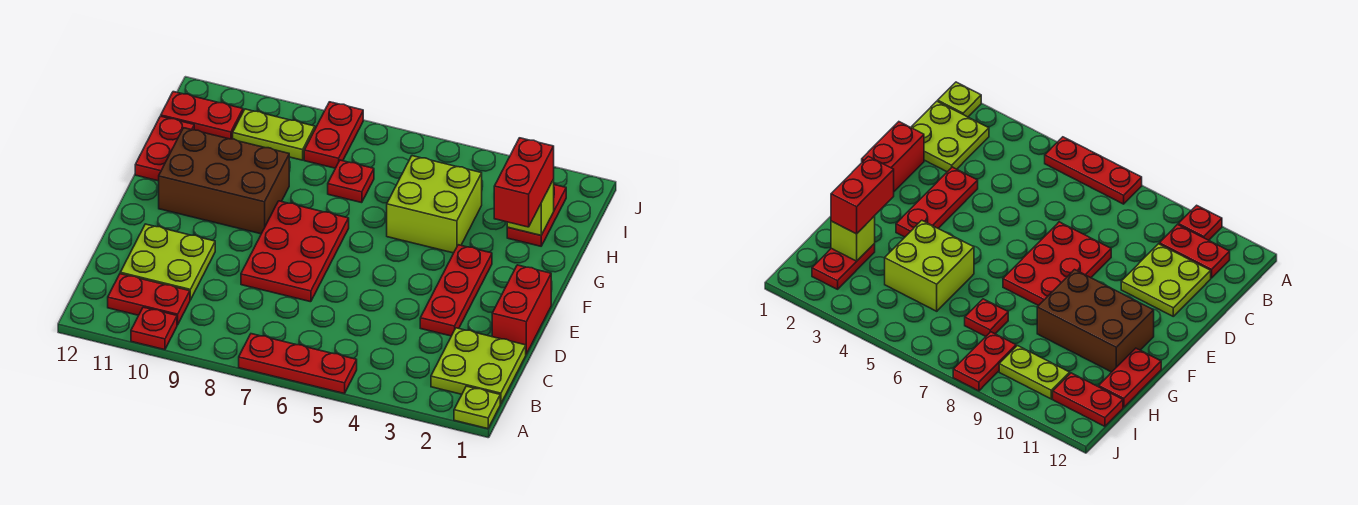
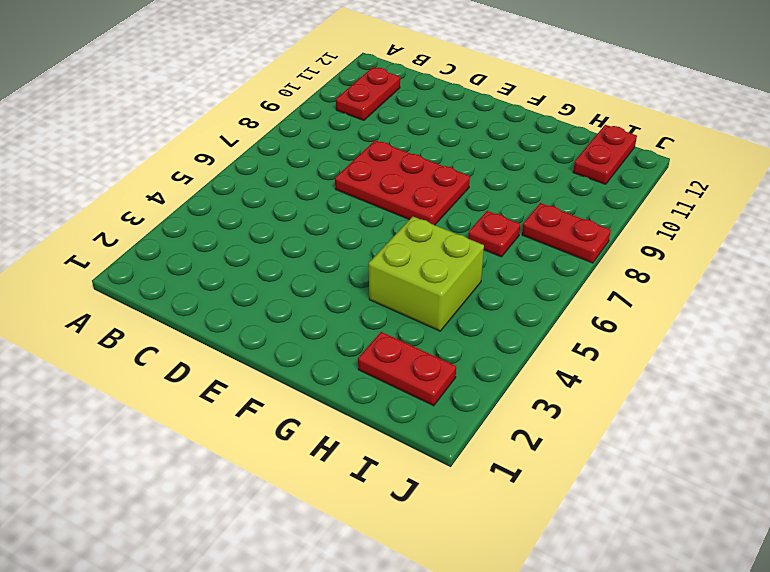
none -> lime plate A1 level 1
none -> red plate A5:A7 level 1
none -> red plate A10 level 1

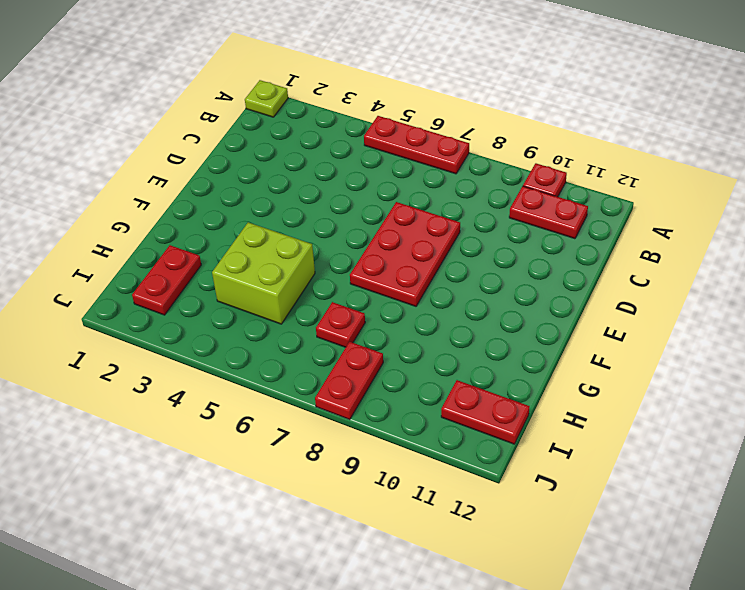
none -> lime plate B1:C2 level 1
none -> lime plate C10:D11 level 1
none -> red brick D1:E1 level 1

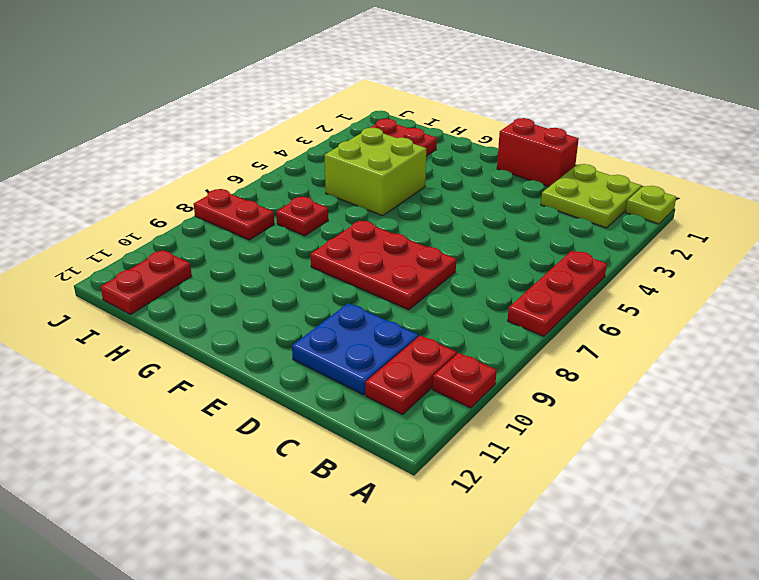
blue plate C10:D11 level 1 -> lime plate C10:D11 level 1
none -> red plate D3:F3 level 1
none -> brown brick F9:G11 level 1
none -> red plate G12:H12 level 1

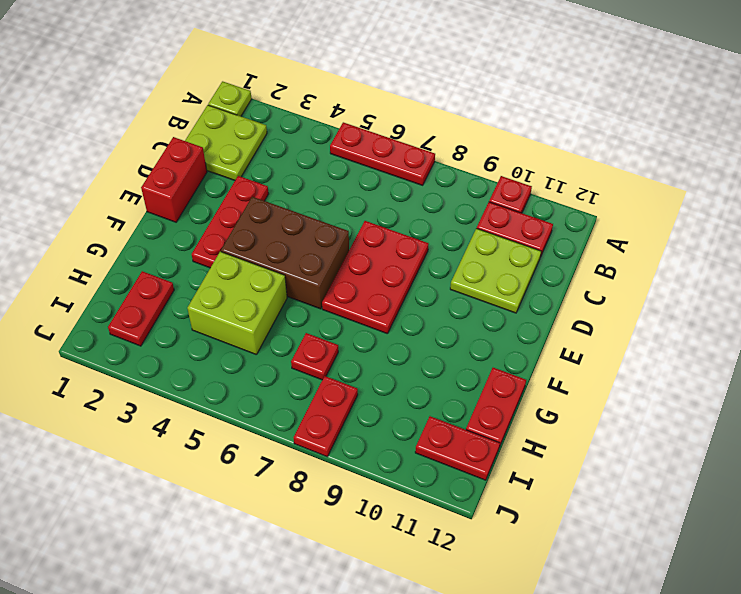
brown brick E4:F6 level 1 -> brown brick F9:G11 level 1
none -> lime plate I9:I10 level 1
none -> lime brick H2 level 2
none -> red brick G2:H2 level 3

